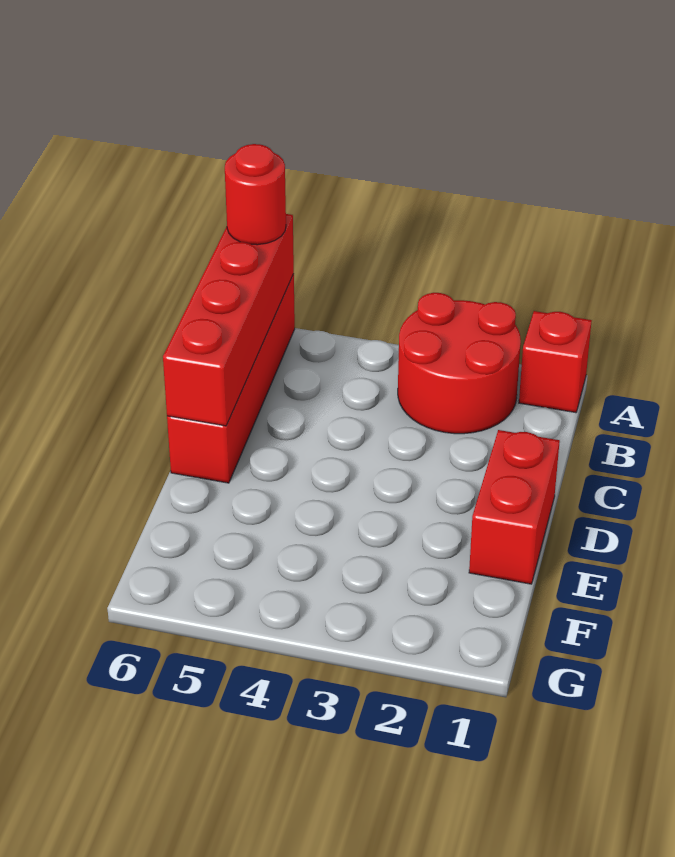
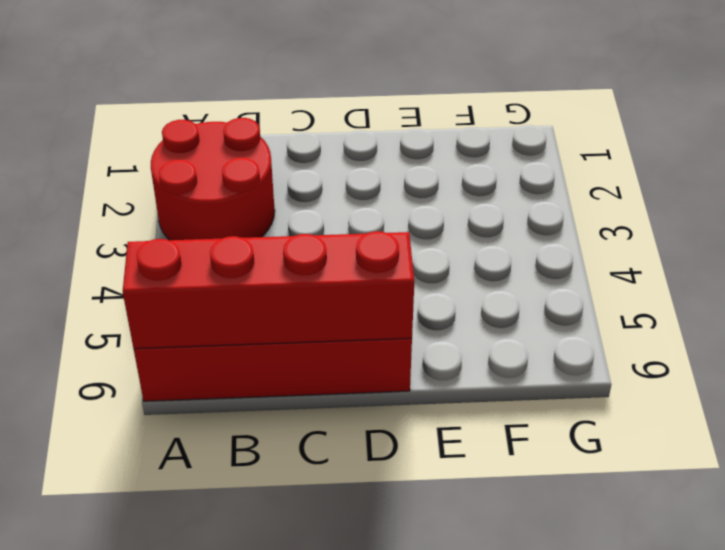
none -> red brick A1 level 1
none -> red brick D1:E1 level 1

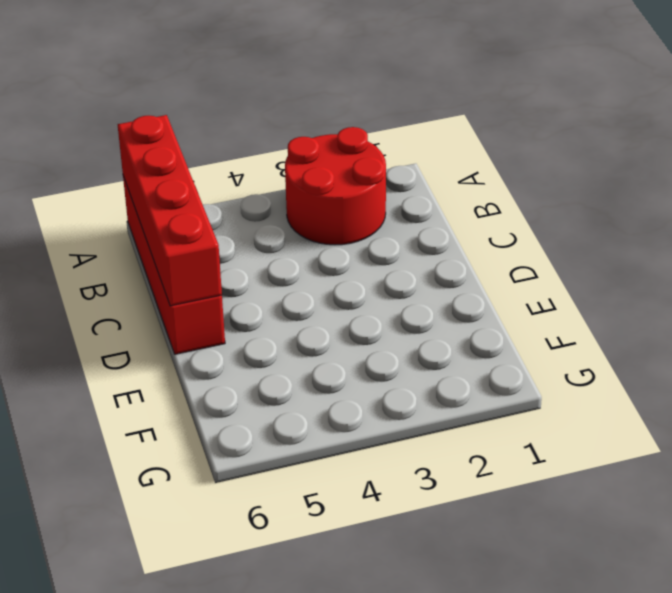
none -> red brick A1 level 1
none -> red brick D1:E1 level 1

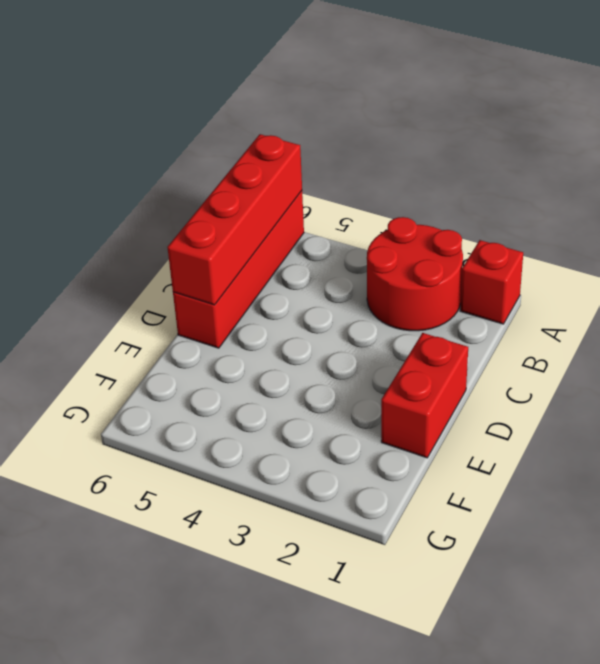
none -> red round brick A6 level 3

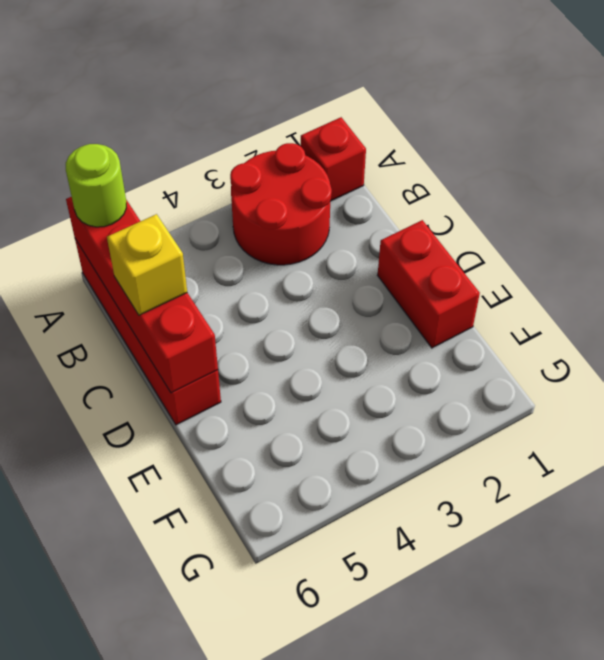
lime round brick A6 level 3 -> red round brick A6 level 3
yellow brick C6 level 3 -> none

